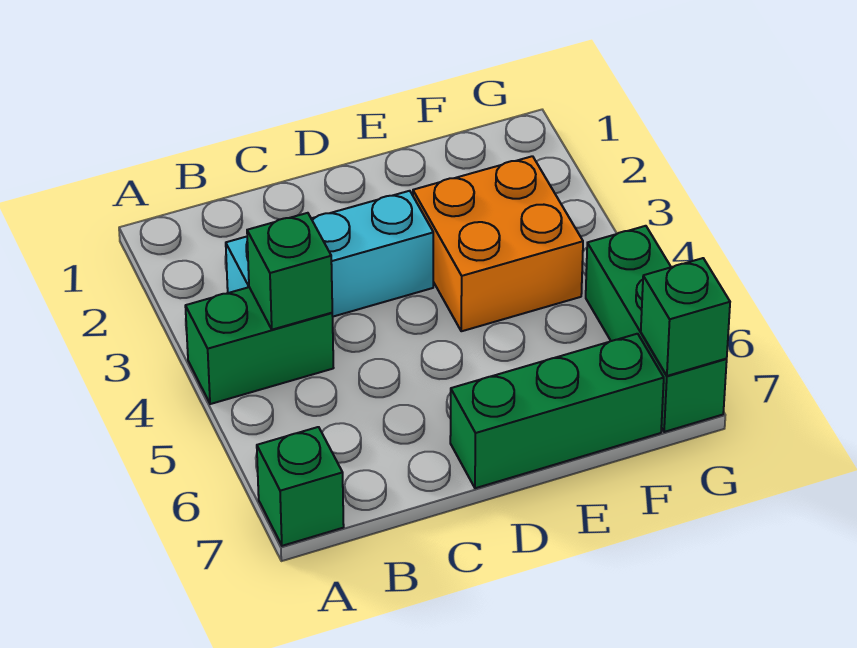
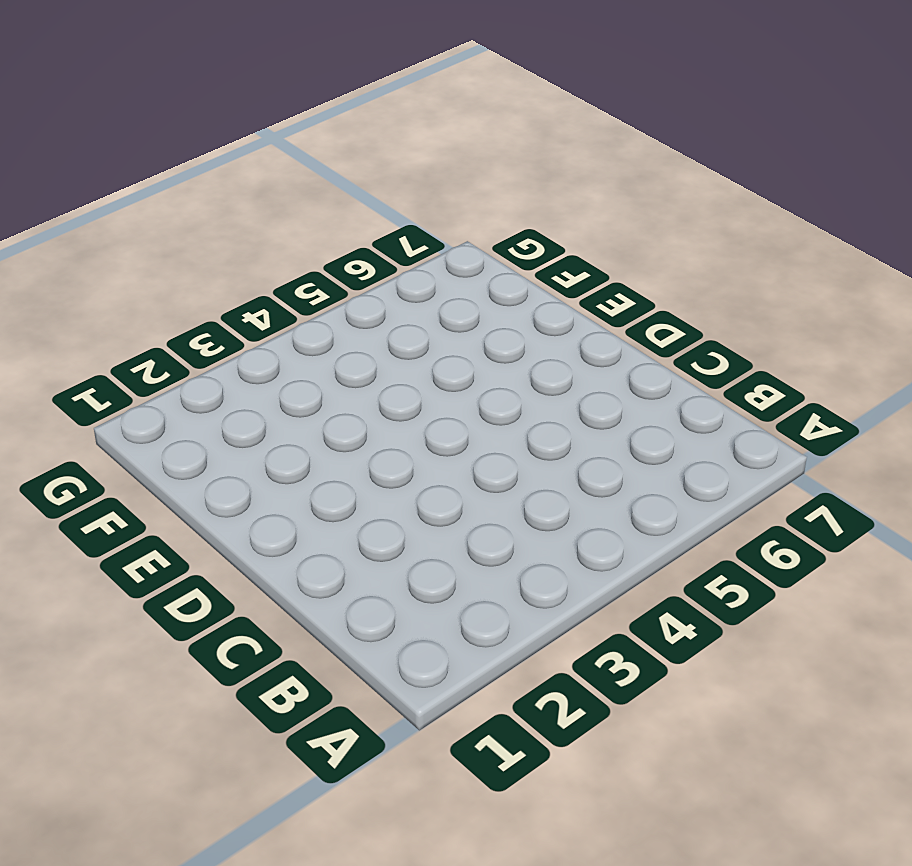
none -> green brick A4:B4 level 1
none -> green brick A7 level 1

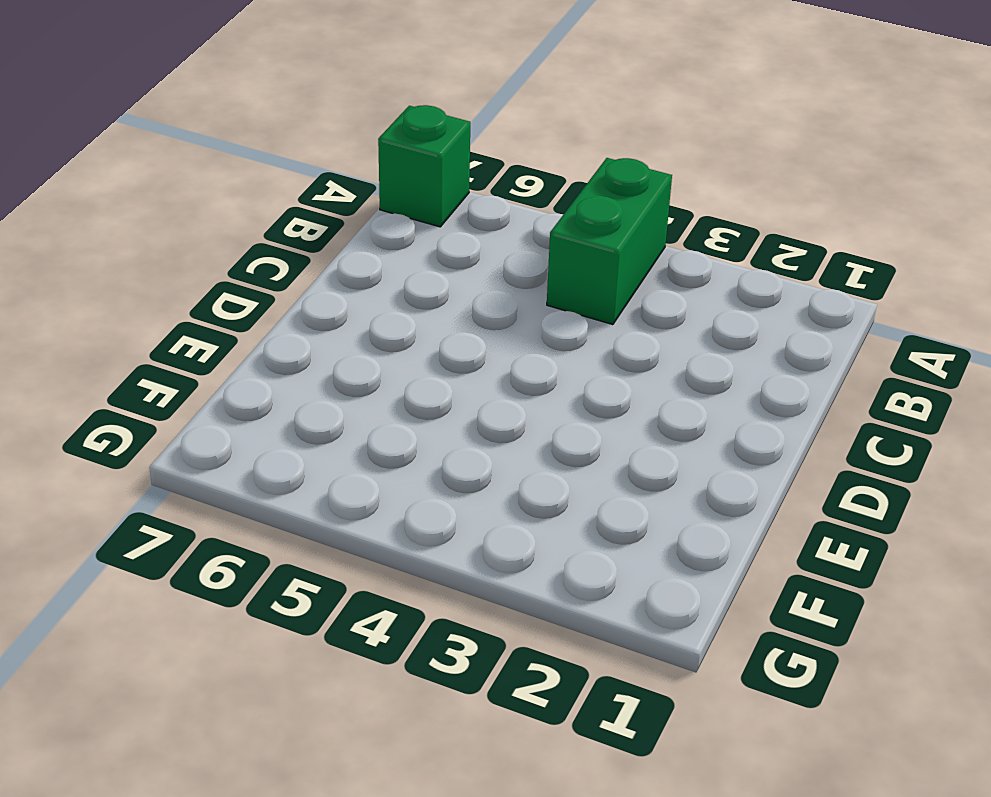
none -> cyan brick B3:D3 level 1
none -> green brick D7:F7 level 1

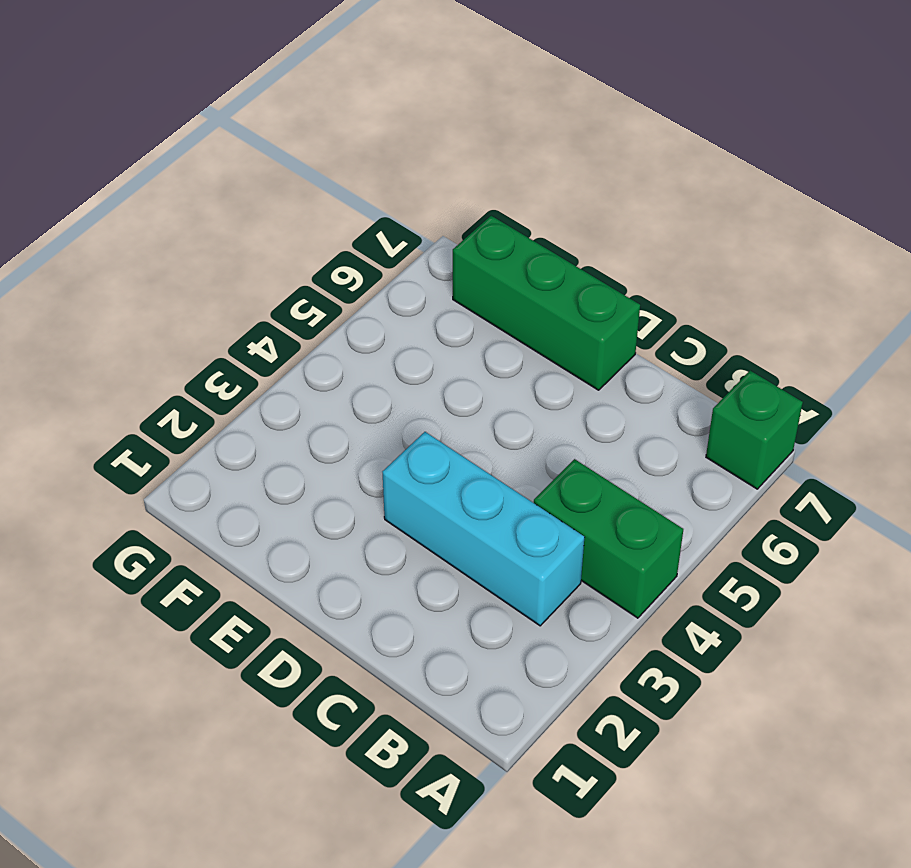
none -> orange brick E3:F4 level 1
none -> green brick G5:G7 level 1

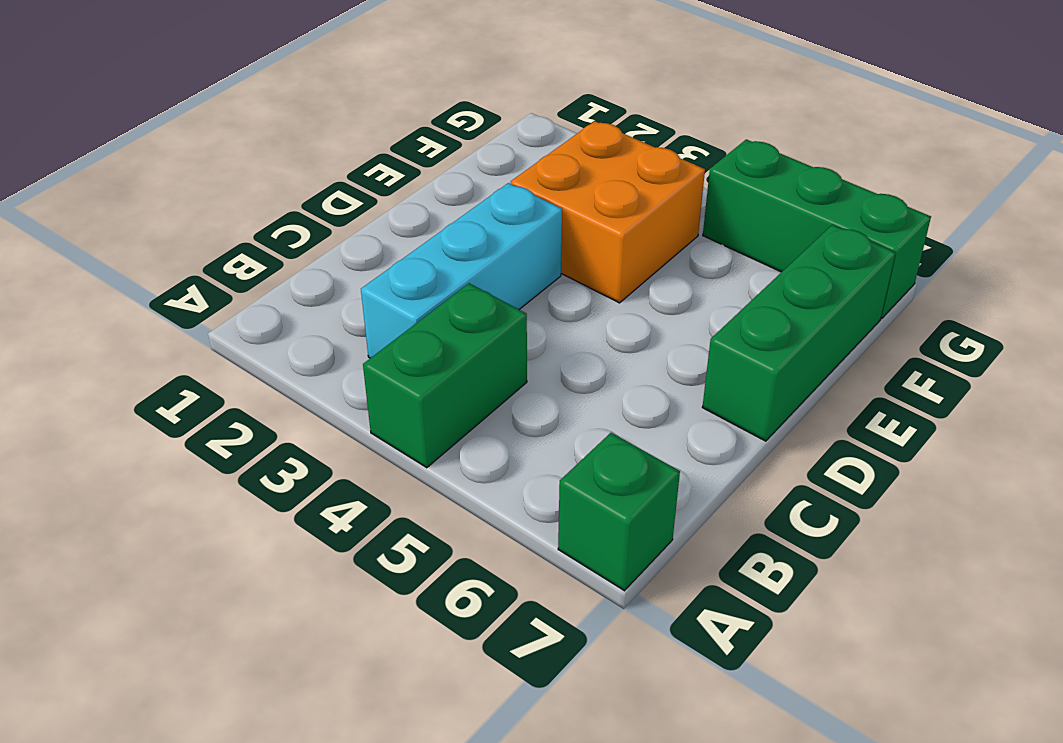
none -> green brick B4 level 2
none -> green brick G7 level 2

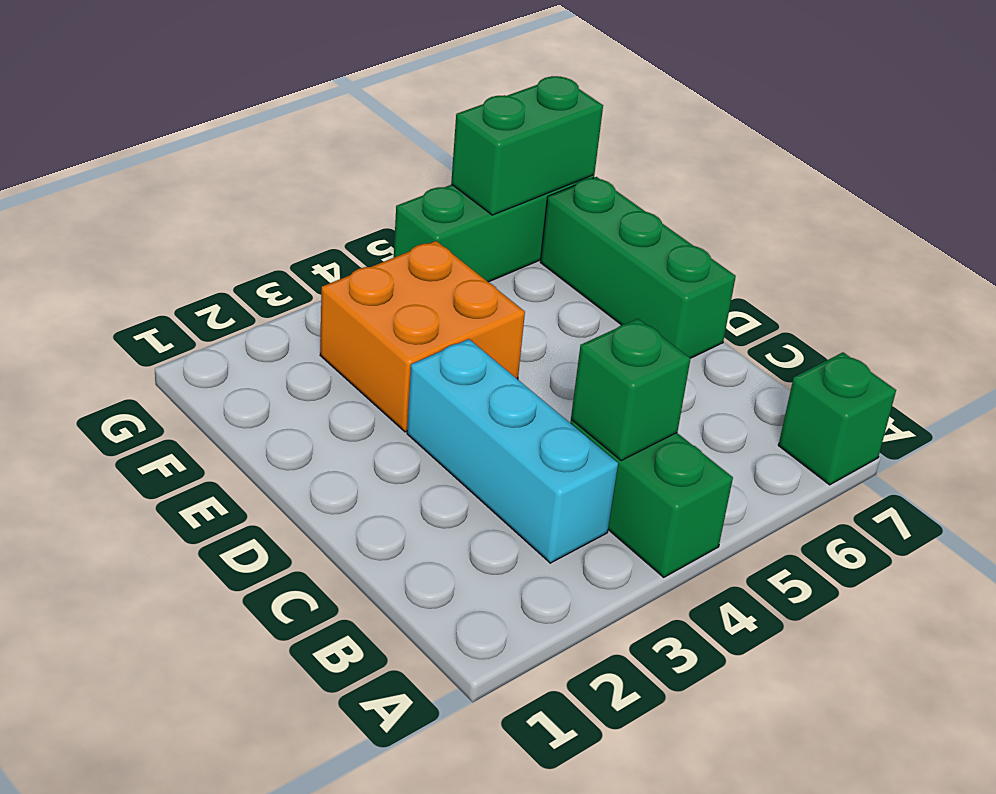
green brick G6:G7 level 2 -> green brick G7 level 2

